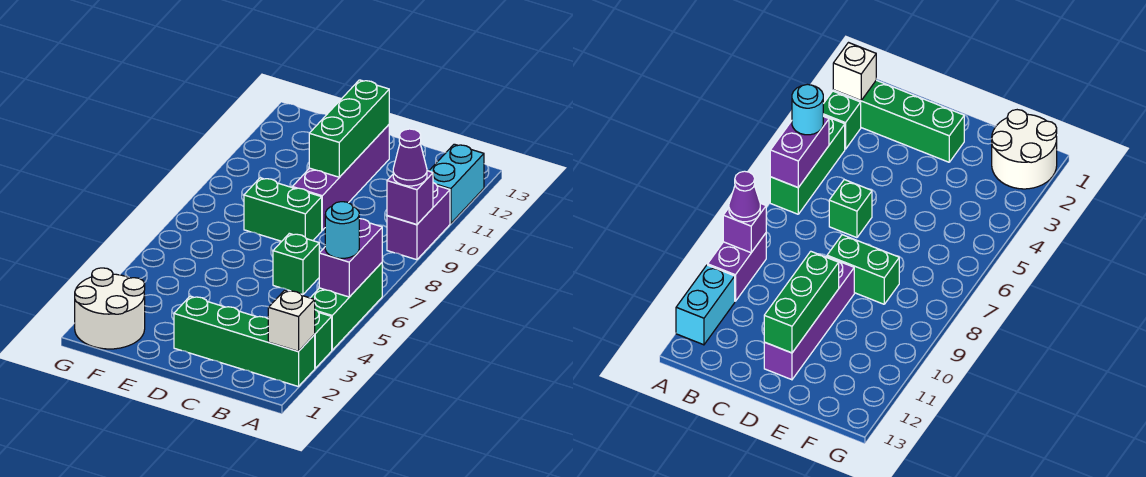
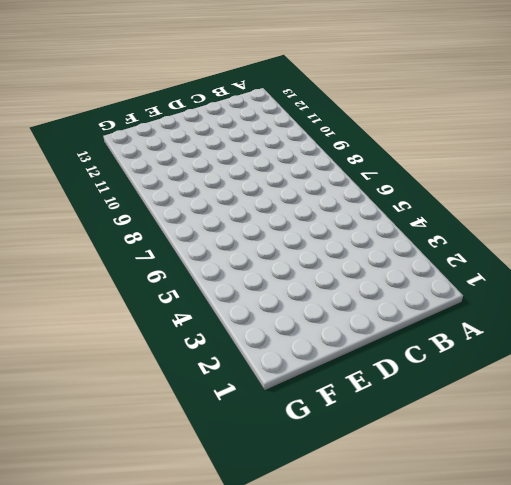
none -> green brick A2:D2 level 1
none -> green brick A3 level 1
none -> green brick A4:A6 level 1

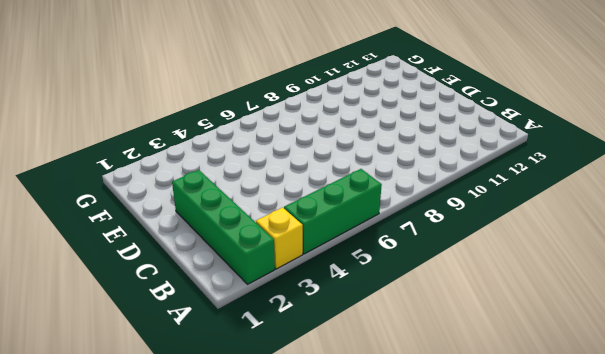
yellow brick A3 level 1 -> green brick A3 level 1
none -> purple brick A9:A10 level 1
none -> cyan brick A11:A12 level 1
none -> green brick C6 level 1

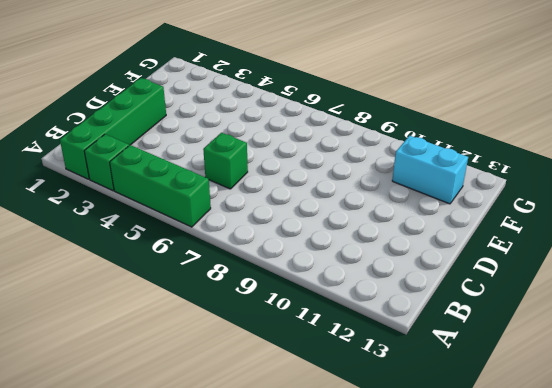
cyan brick F11:F12 level 1 -> cyan brick A11:A12 level 1
none -> purple brick A9:A10 level 1
none -> green brick D8:E8 level 1
none -> purple brick D9:D12 level 1

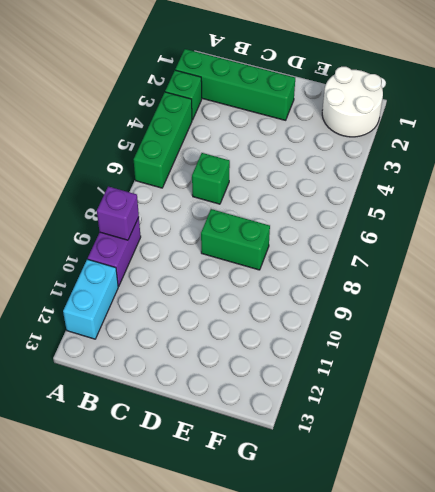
none -> purple brick D9:D12 level 1
none -> white brick A2 level 2
none -> purple brick A5:A6 level 2

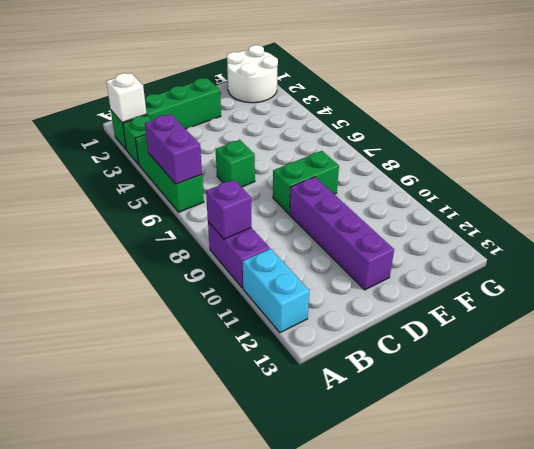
none -> green brick D10:D12 level 2
none -> cyan round brick A5 level 3
none -> purple cone A9 level 3

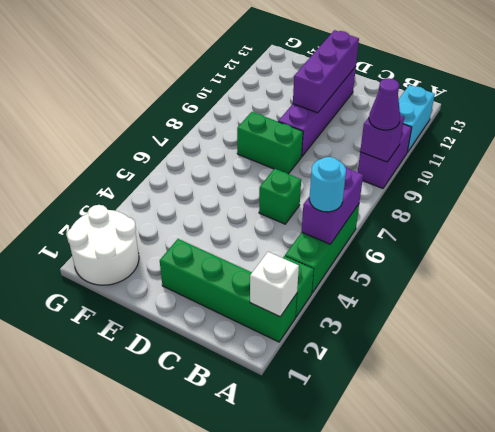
purple brick D10:D12 level 2 -> green brick D10:D12 level 2

